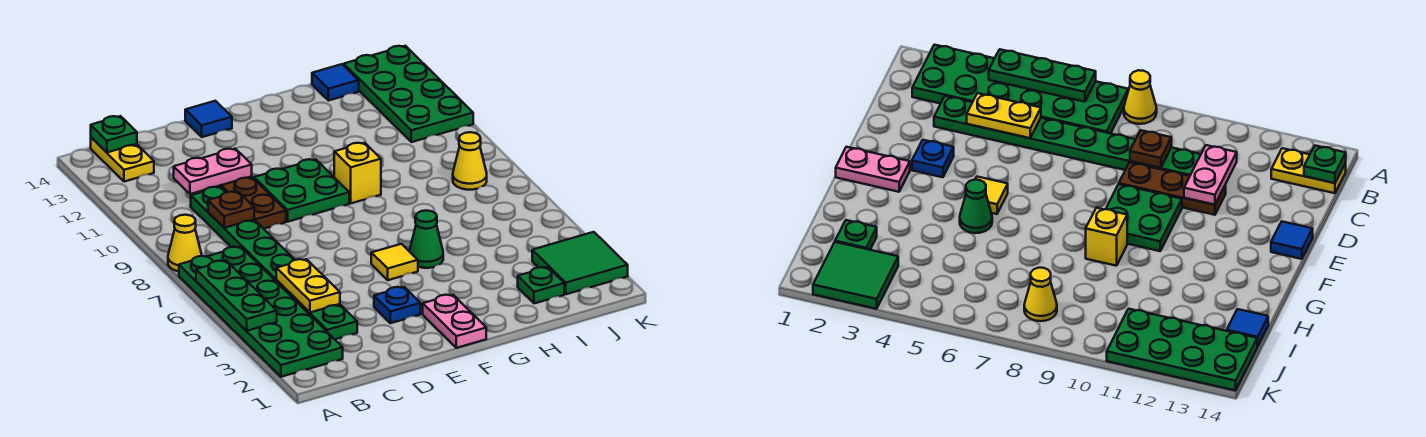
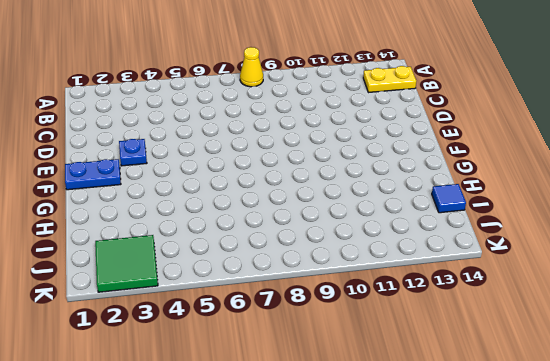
blue plate F1:F2 level 1 -> pink plate F1:F2 level 1
none -> green plate A2:B7 level 1
none -> green plate C3:C10 level 1
none -> brown plate D9:D11 level 1

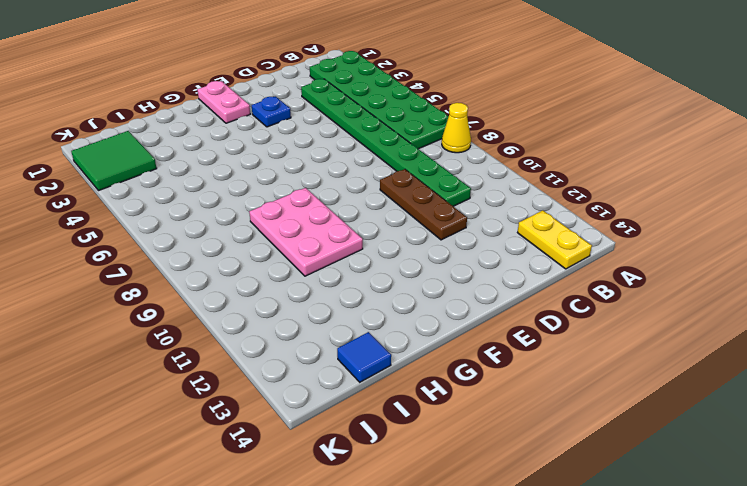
pink plate G8:H10 level 1 -> yellow brick G9 level 1
none -> green plate E9:F10 level 1
none -> blue tile E14 level 1
none -> yellow tile F5 level 1

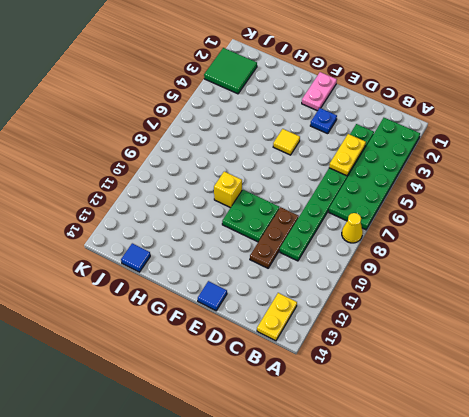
none -> green cone G5 level 1
none -> green plate I2 level 1
none -> yellow cone J8 level 1

